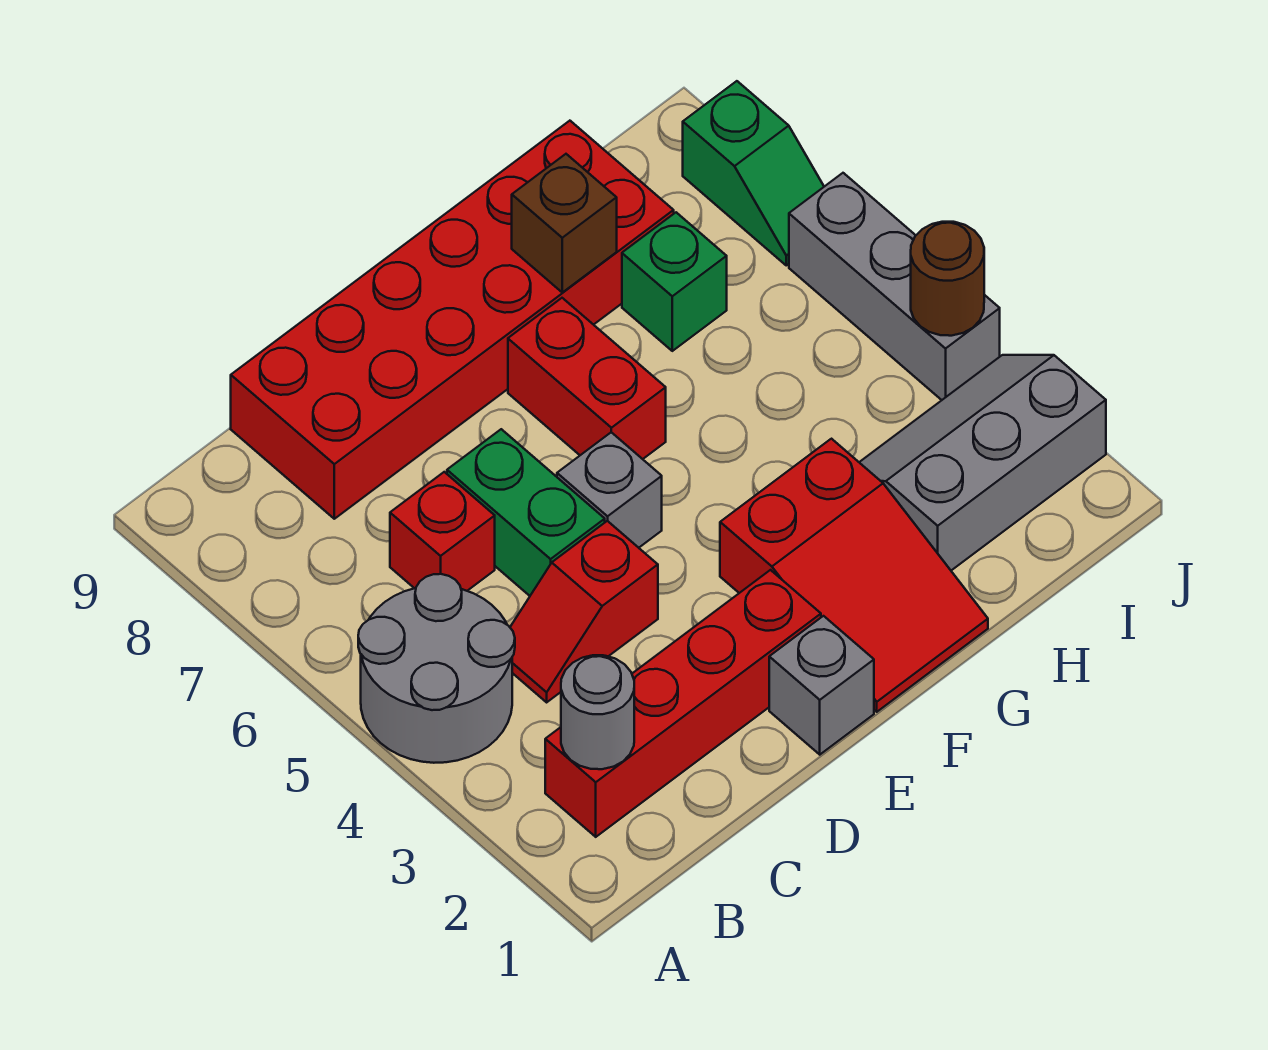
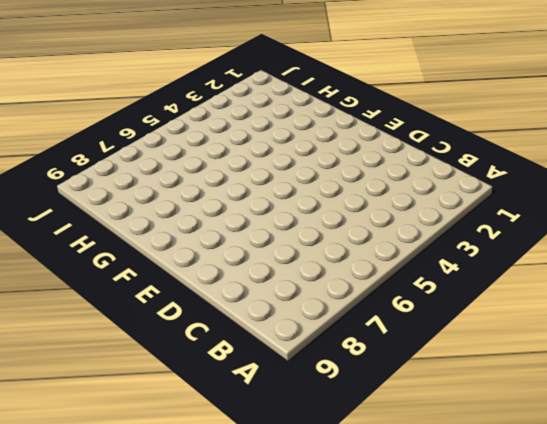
none -> grey round brick A4:B5 level 1
none -> red brick B2:E2 level 1
none -> red slope C4:D4 level 1 top D

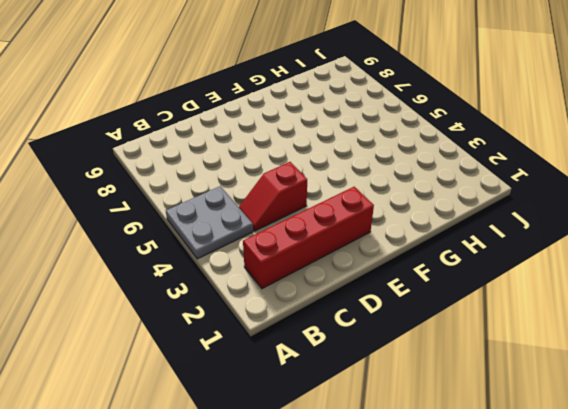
grey plate A4:B5 level 1 -> grey round brick A4:B5 level 1
none -> red brick C6 level 1
none -> red brick C8:H9 level 1
none -> green brick D5:D6 level 1

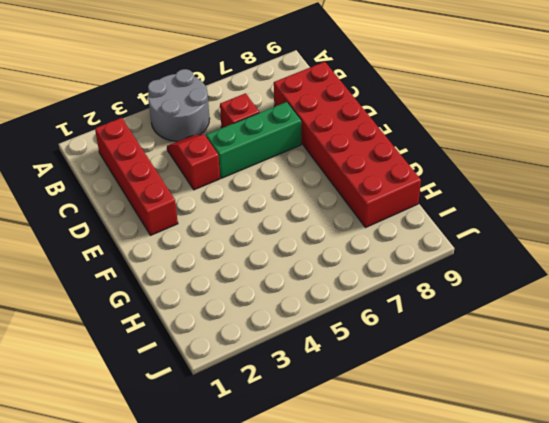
green brick D5:D7 level 1 -> green brick D5:D6 level 1
none -> grey brick E1 level 1
none -> grey brick E5 level 1
none -> red slope F1:G3 level 1 top 3

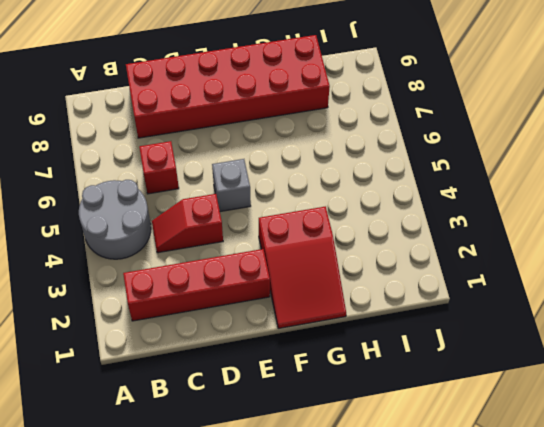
none -> green brick D5:D6 level 1
none -> grey brick E1 level 1
none -> red brick F6:F7 level 1

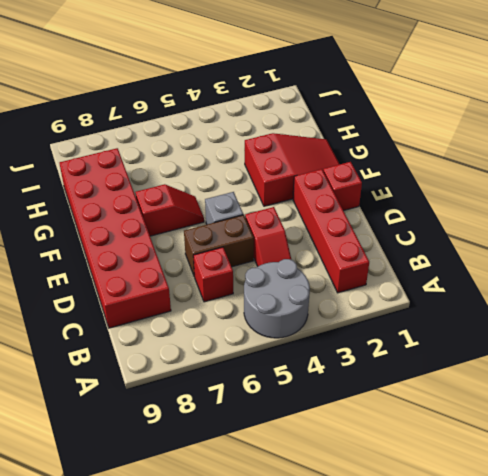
brown brick D5:D6 level 1 -> green brick D5:D6 level 1
red brick E1 level 1 -> grey brick E1 level 1
red slope F6:F7 level 1 top 7 -> red brick F6:F7 level 1
none -> grey slope H2:J3 level 1 top 2
none -> green brick H7 level 1
none -> grey brick J4:J6 level 1

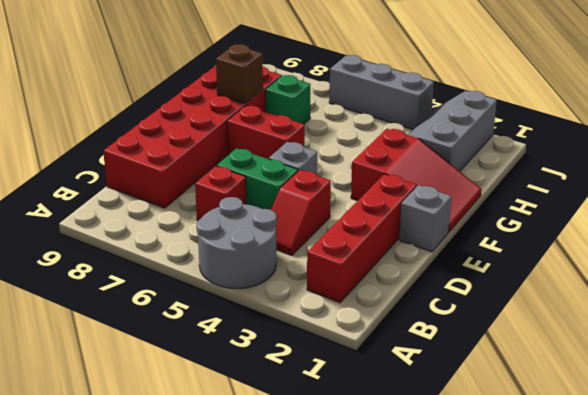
none -> green slope J7:J8 level 1 top 8
none -> grey round brick B2 level 2
none -> brown round brick J4 level 2

